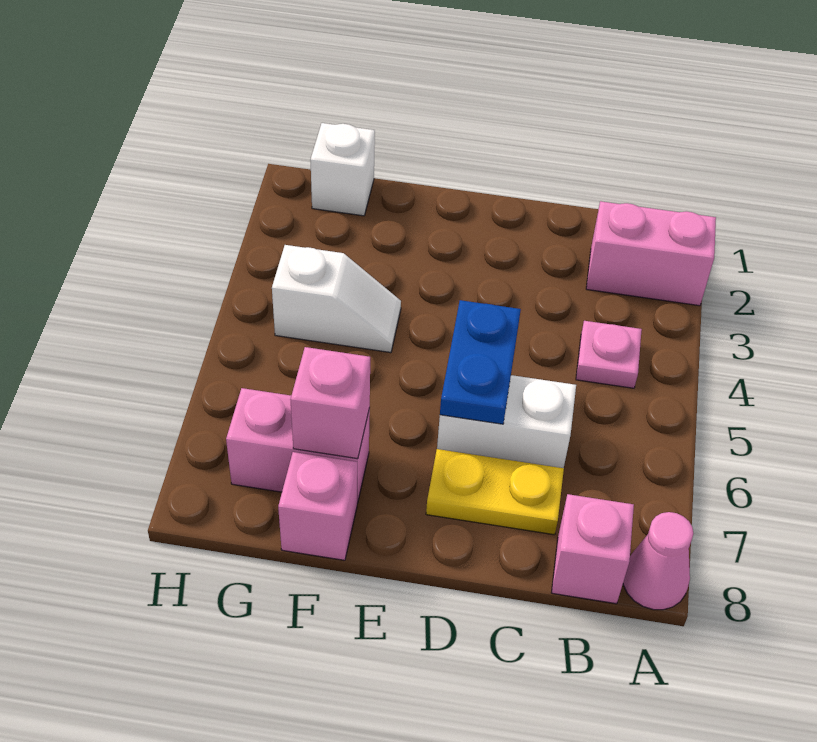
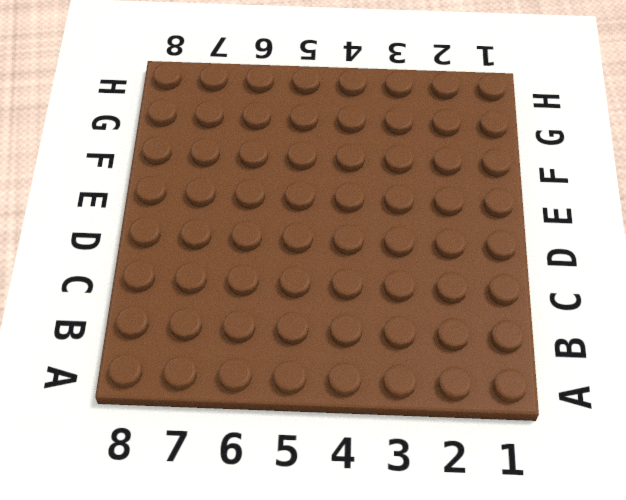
none -> pink brick A2:B2 level 1
none -> pink cone A8 level 1
none -> pink plate B4 level 1

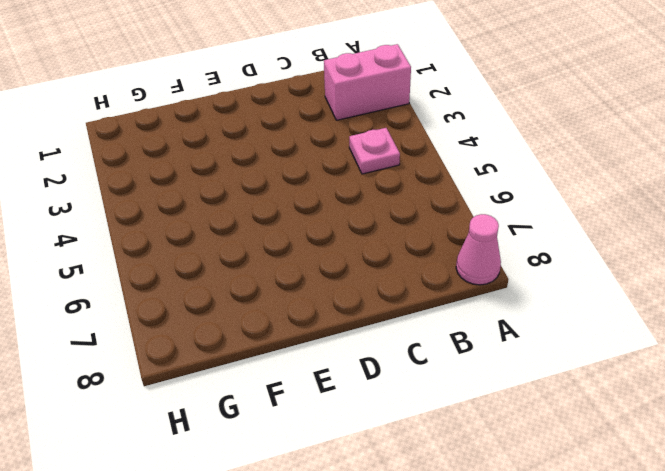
none -> pink brick B8 level 1
none -> white brick C6:D6 level 1
none -> yellow plate C7:D7 level 1

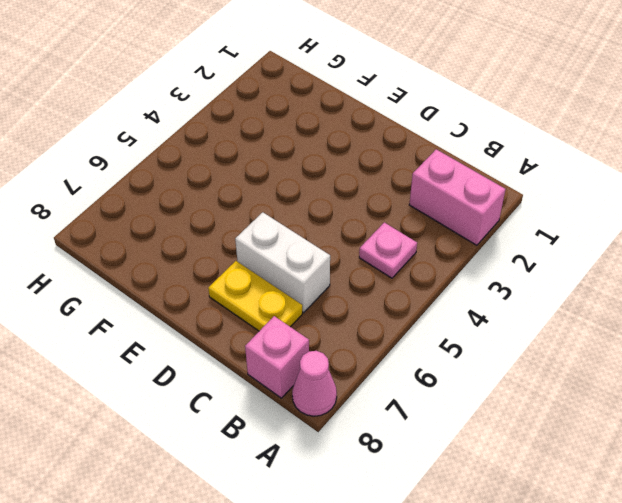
none -> white slope F4:G4 level 1 top G
none -> pink brick F7:G7 level 1
none -> pink brick F8 level 1

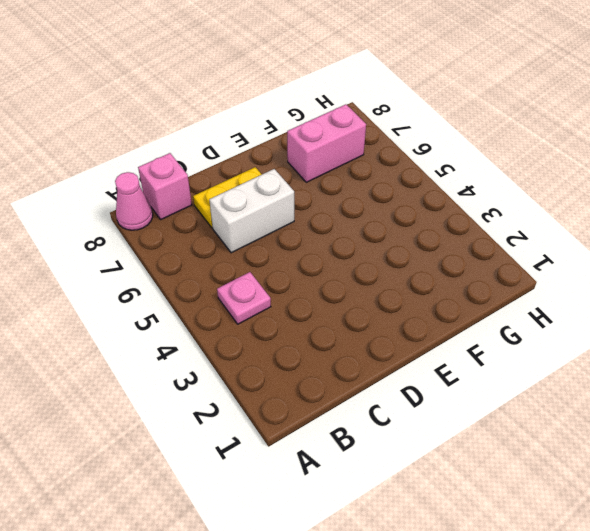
none -> pink brick A2:B2 level 1
none -> white slope F4:G4 level 1 top G
none -> pink brick F8 level 1

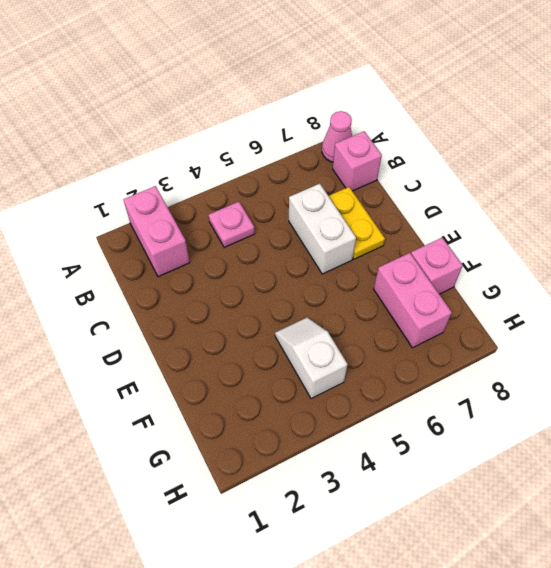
none -> white brick G1 level 1
none -> blue plate D5:D6 level 2
none -> pink brick F7 level 2

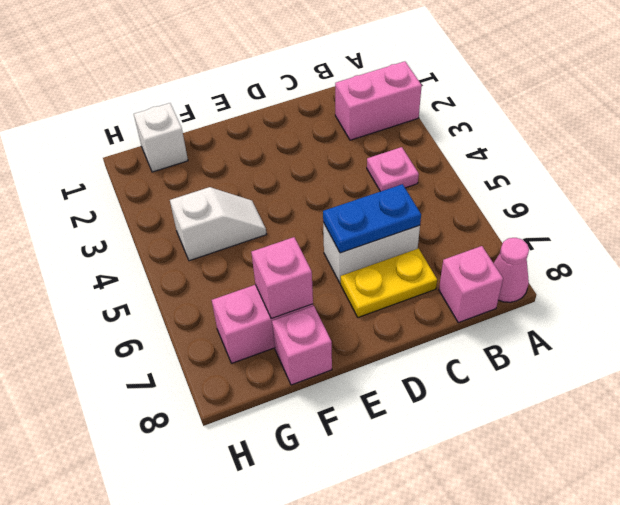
blue plate C6:D6 level 2 -> blue plate D5:D6 level 2

